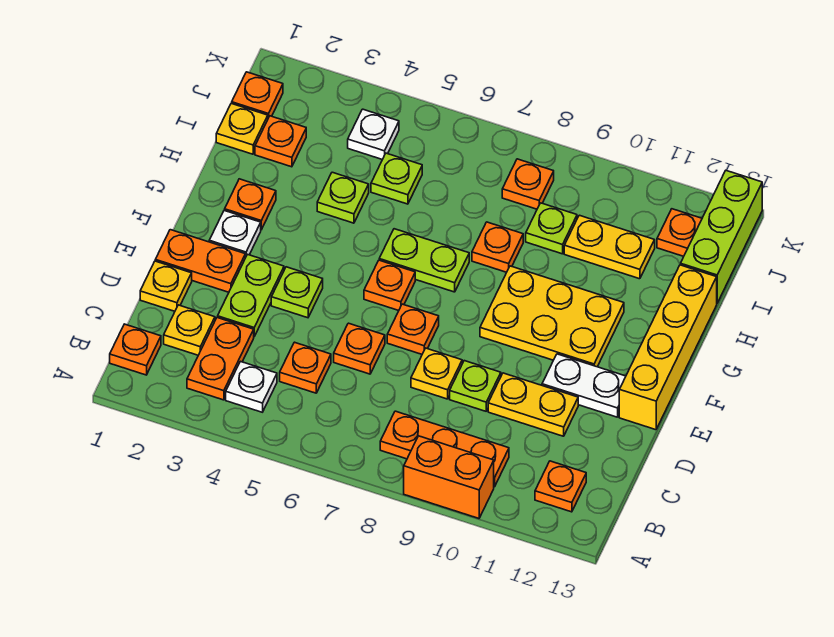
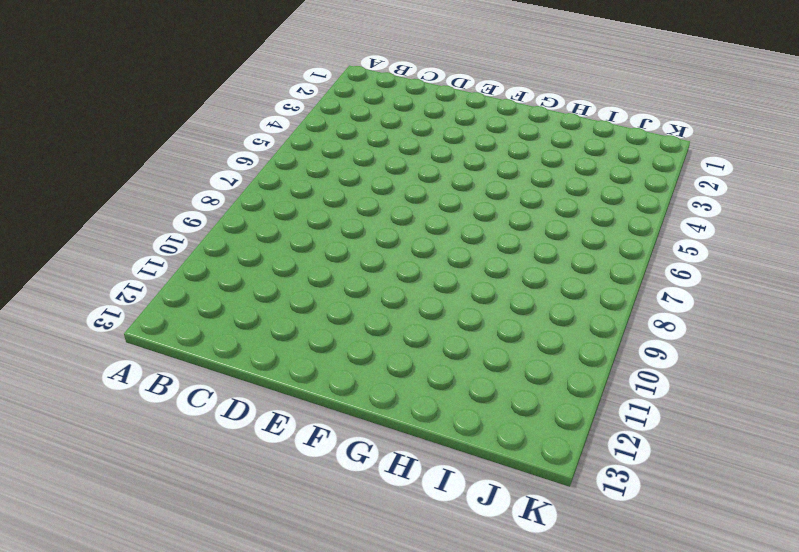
none -> orange brick A9:A10 level 1
none -> orange plate B1 level 1
none -> orange plate B3:C3 level 1
none -> white plate B4 level 1

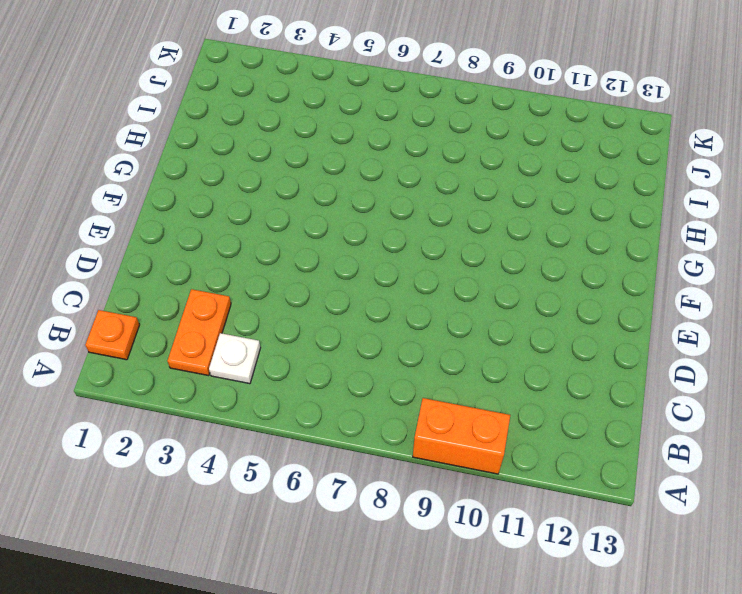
none -> orange plate B8:B10 level 1
none -> orange plate B12 level 1
none -> yellow plate C2 level 1
none -> orange plate C5 level 1

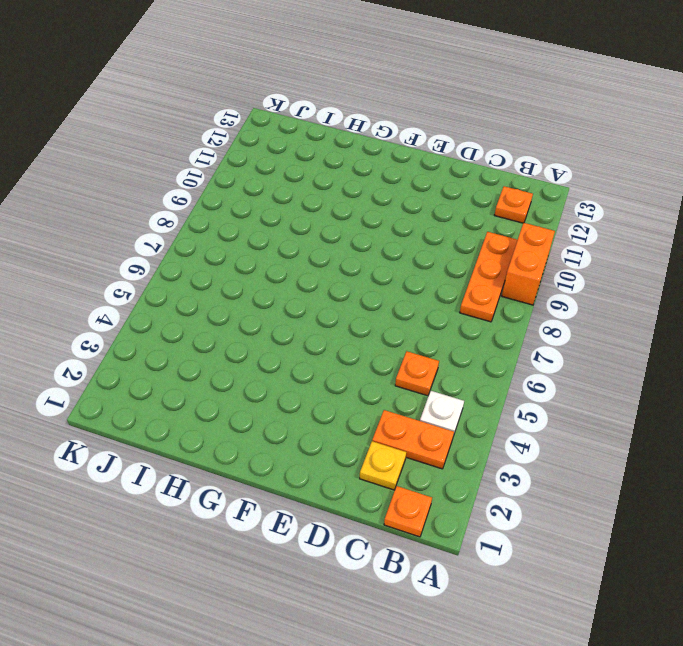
none -> yellow plate D1 level 1
none -> lime plate D3:E3 level 1
none -> orange plate D6 level 1
none -> yellow plate D8 level 1

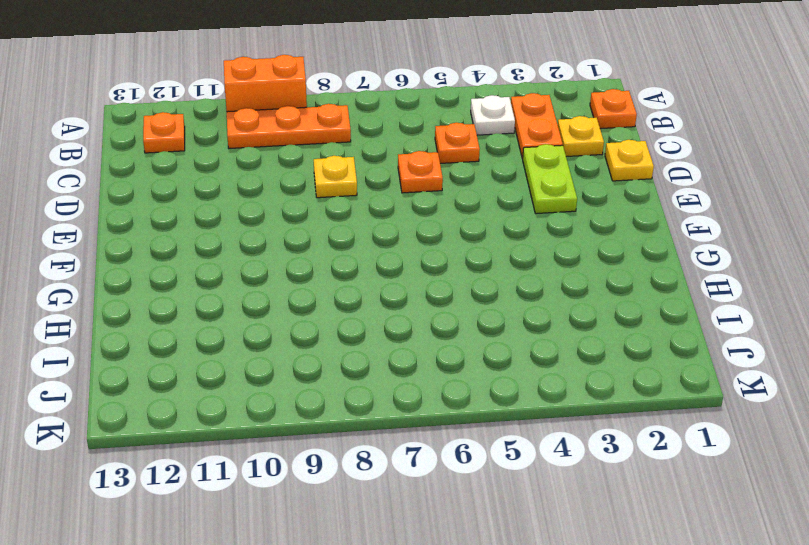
none -> lime plate D9 level 1
none -> yellow plate D10:D11 level 1
none -> orange plate E1:E2 level 1
none -> lime plate E4 level 1

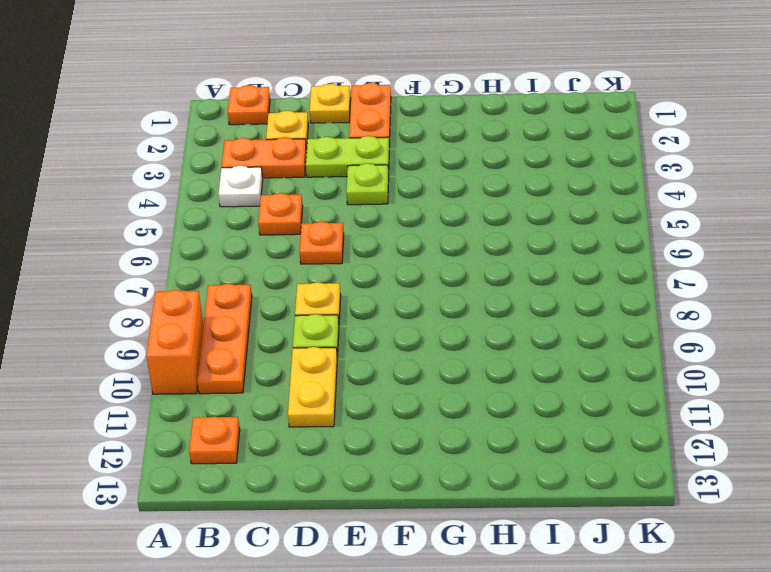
none -> orange plate E7 level 1
none -> white plate E11:E12 level 1
none -> yellow brick E13:H13 level 1
none -> white plate F2 level 1

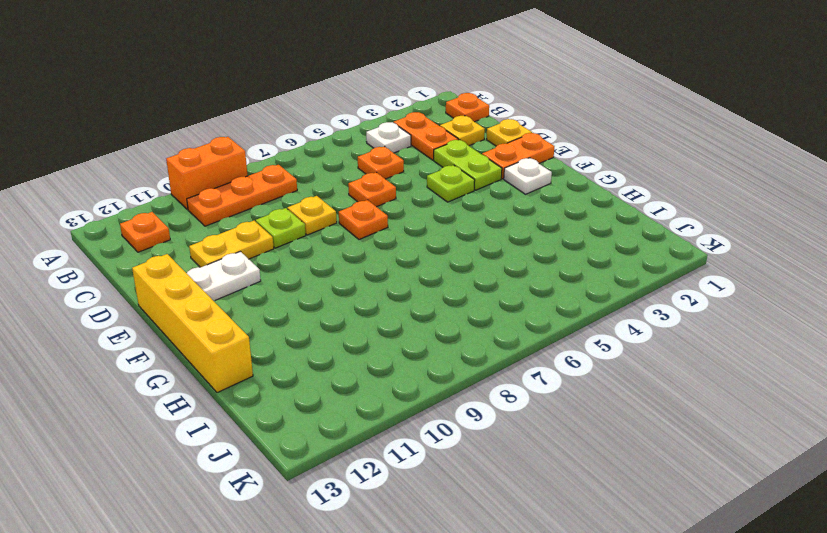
none -> orange plate F6 level 1
none -> yellow plate F9:G11 level 1
none -> orange plate G2 level 1
none -> lime plate G6:G7 level 1

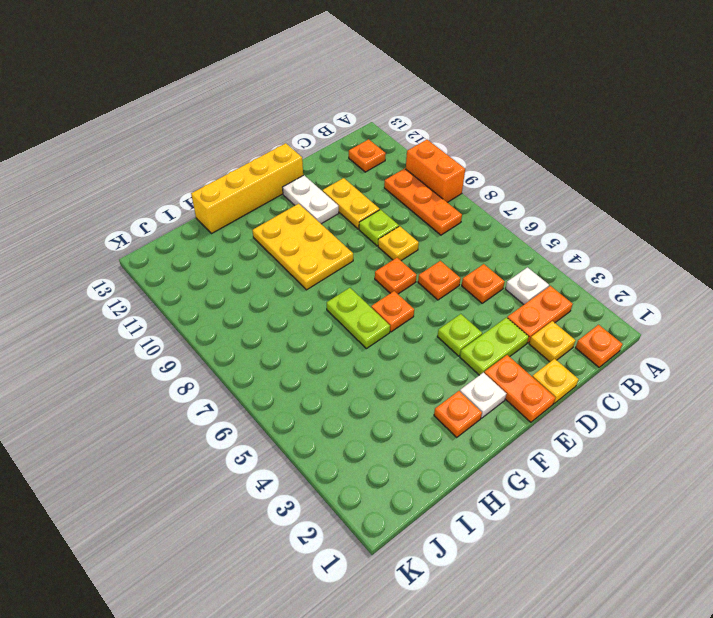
none -> lime plate H4 level 1
none -> orange plate H8 level 1
none -> yellow plate I1 level 1
none -> orange plate I2 level 1

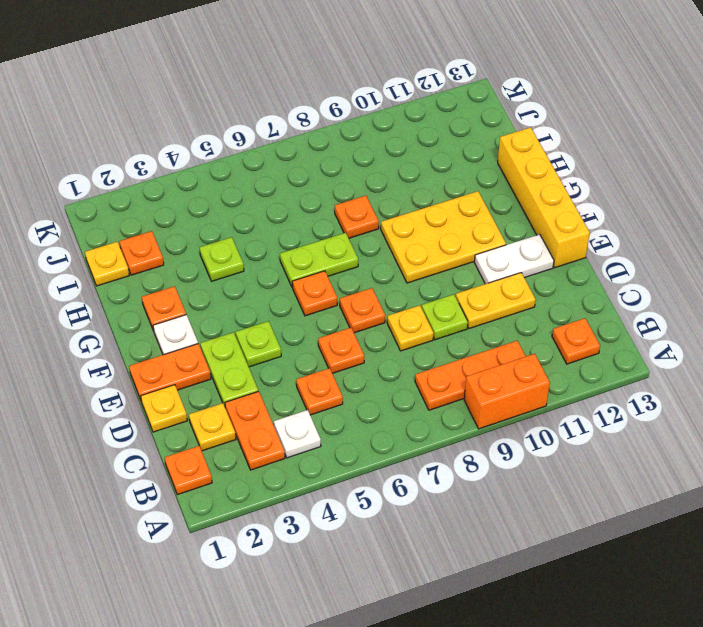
none -> lime plate I5 level 1
none -> lime plate I9 level 1
none -> yellow plate I10:I11 level 1
none -> lime brick I13:K13 level 1

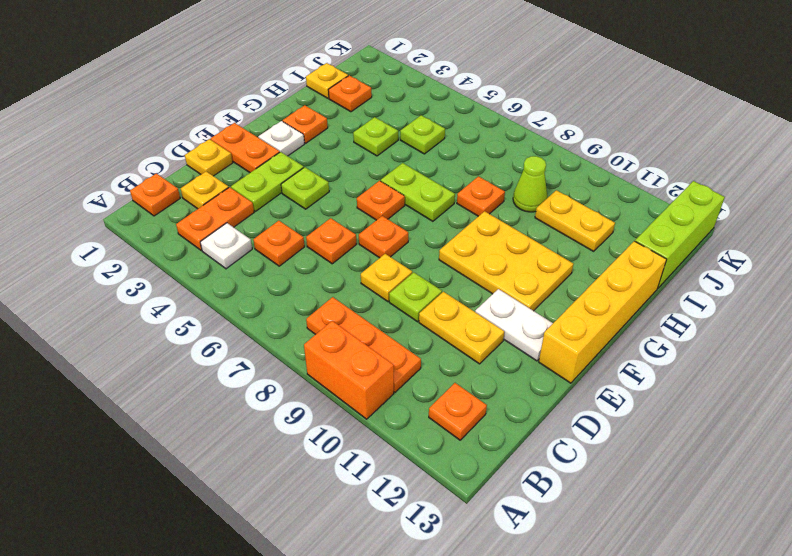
lime cone I9 level 1 -> lime plate I9 level 1
none -> orange plate J1 level 1
none -> white plate J4 level 1
none -> orange plate J8 level 1
none -> orange plate J12 level 1

